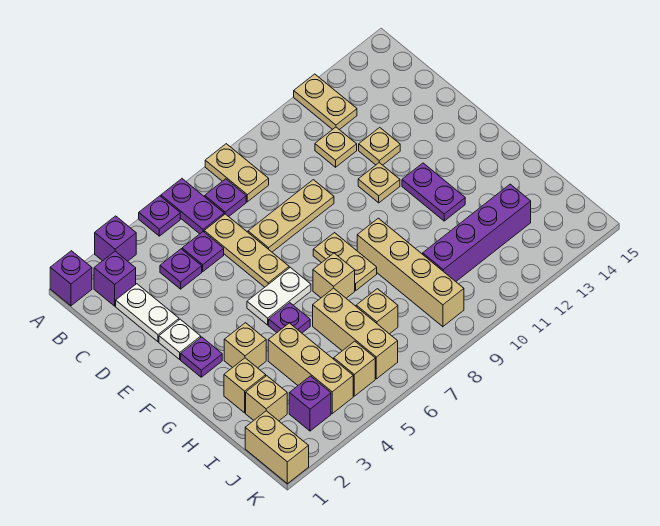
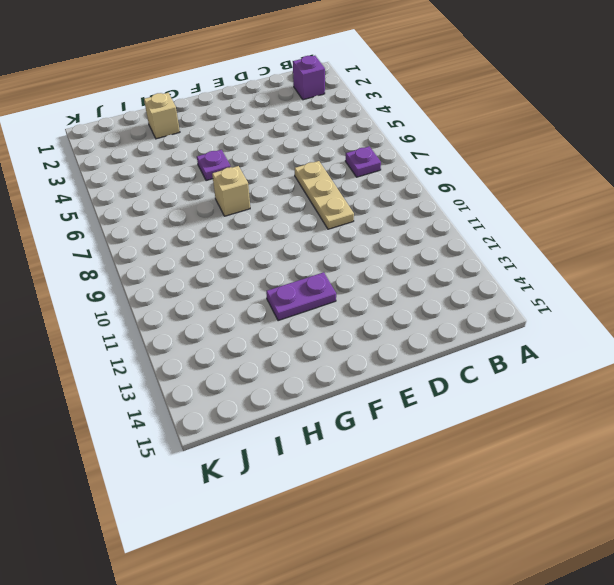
none -> purple brick A1 level 1
none -> purple brick A3 level 1
none -> purple plate A5 level 1
none -> purple plate A6:B6 level 1

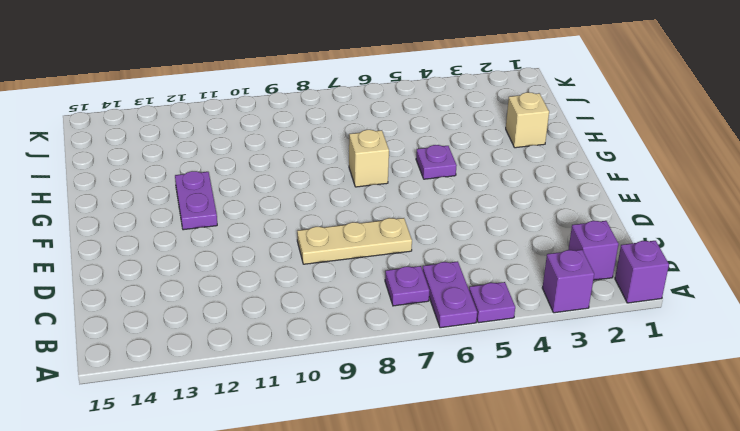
none -> tan plate A8:B8 level 1
none -> tan plate A12:B12 level 1
none -> white plate C2:D2 level 1
none -> purple plate C4 level 1

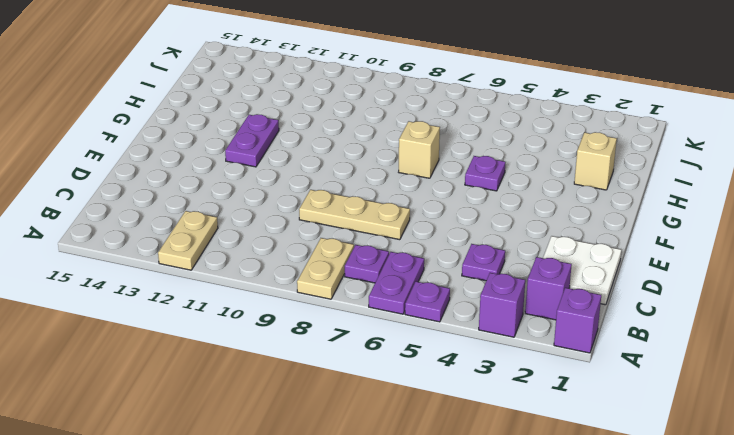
white plate C1:D2 level 1 -> white plate C2:D2 level 1
none -> purple plate C5 level 1
none -> tan plate C6:E6 level 1
none -> tan plate C11 level 1
none -> tan plate D12 level 1

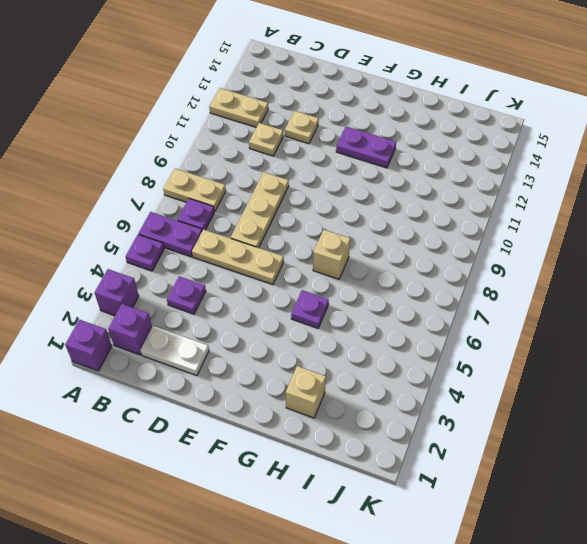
none -> purple plate C5 level 1
none -> white plate E2 level 1
none -> tan plate E11 level 1
none -> purple plate F2 level 1

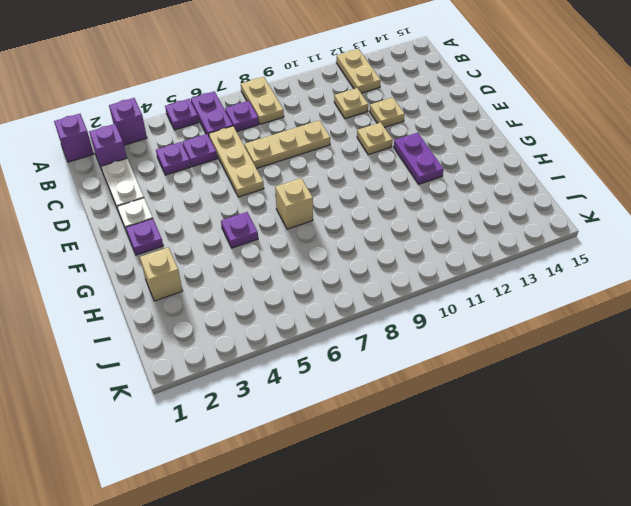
none -> white plate F5:F6 level 1
none -> tan plate F8:G8 level 1
none -> tan brick G3 level 1
none -> tan brick G9:J9 level 1

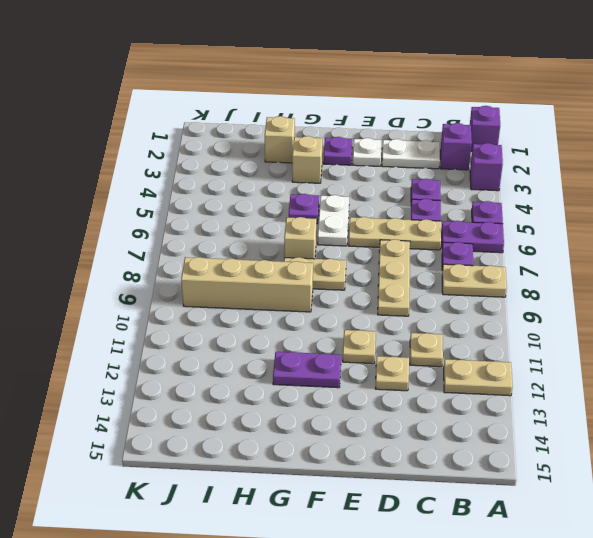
none -> tan brick H4:J4 level 1
none -> tan brick H6:J6 level 1
none -> tan brick I2 level 1
none -> tan brick I7 level 1

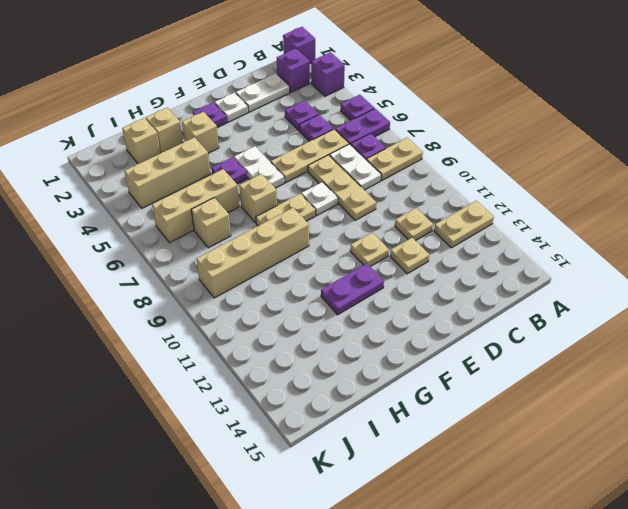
white plate C7:C8 level 1 -> none
white plate E8 level 1 -> none
none -> purple brick I10:I13 level 1
none -> tan brick J1:K1 level 1
none -> purple brick J3 level 1
none -> tan brick J5 level 1

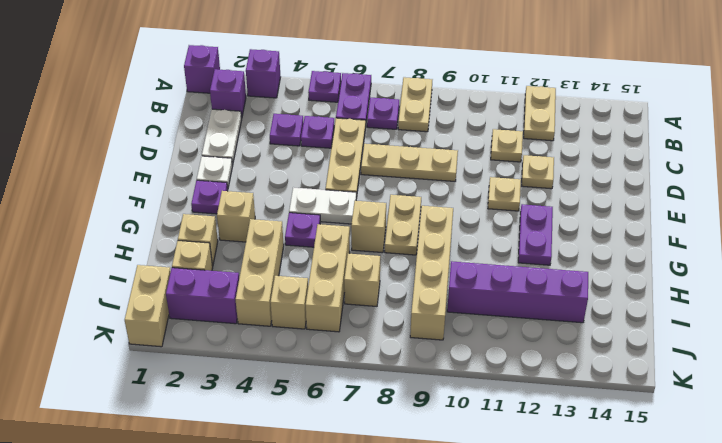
purple brick J2:J3 level 1 -> purple brick J3 level 1

